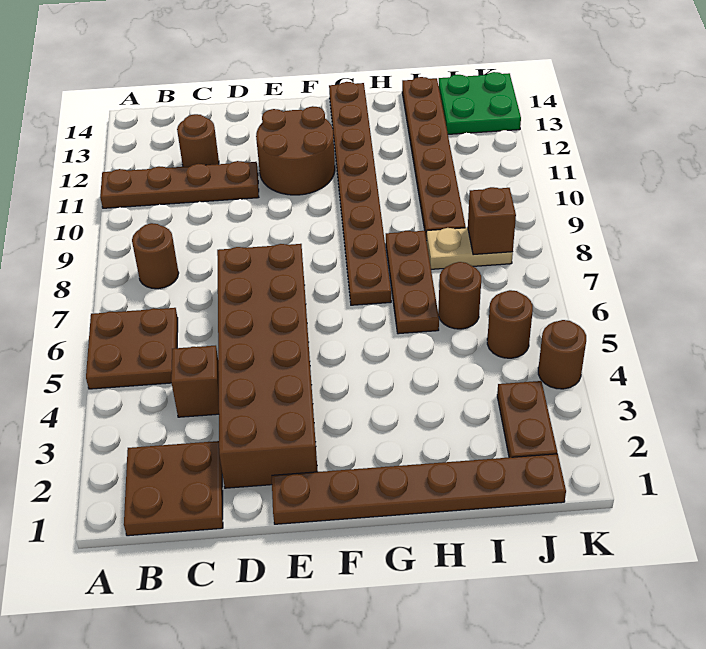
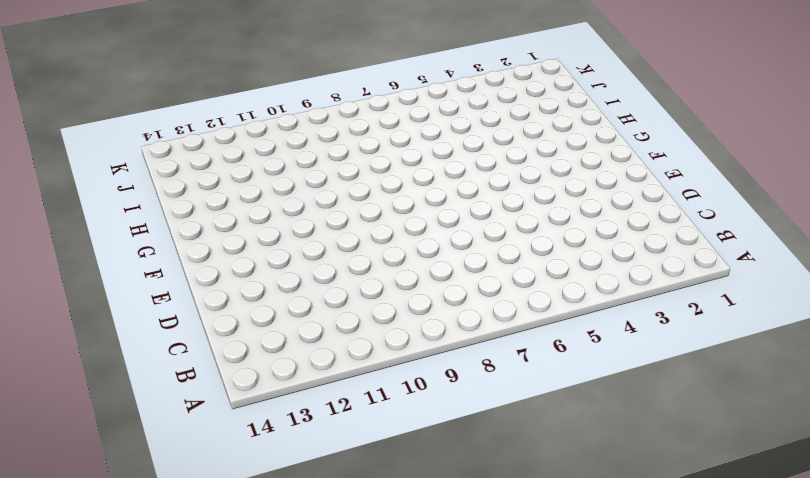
none -> brown plate A5:B6 level 1
none -> brown plate A11:D11 level 1
none -> brown plate B1:C2 level 1

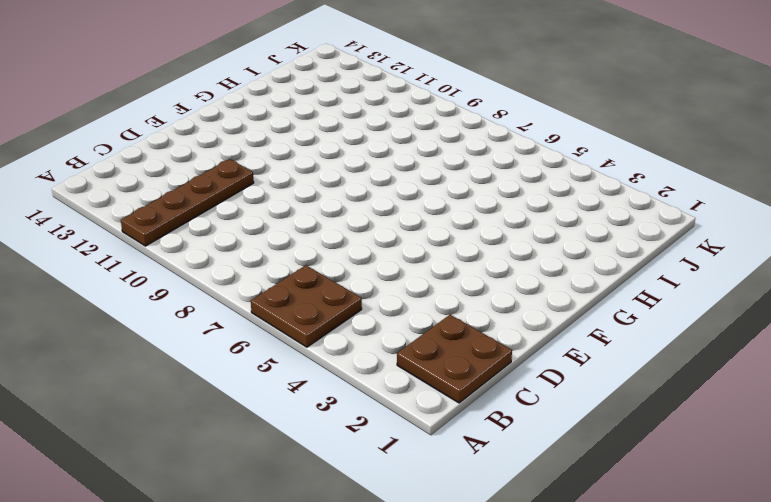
none -> brown round brick B8 level 1
none -> brown brick C4 level 1
none -> brown round brick C12 level 1

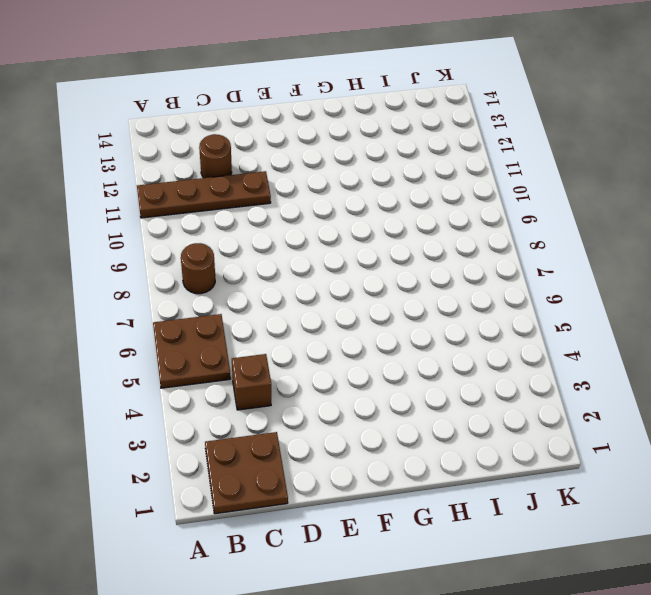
none -> brown brick D2:E7 level 1
none -> brown plate E1:J1 level 1
none -> brown round brick E11:F12 level 1

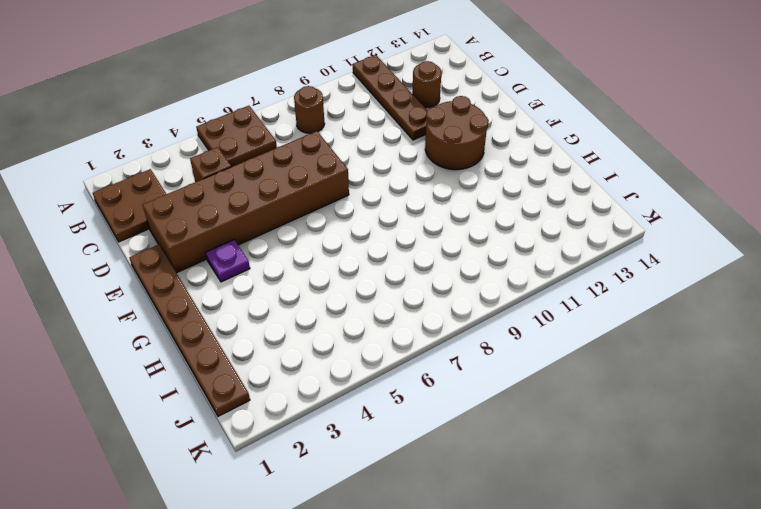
purple plate F3 level 1 -> none
none -> brown plate G7:G14 level 1
none -> brown plate H6:H8 level 1
none -> brown round brick I6 level 1

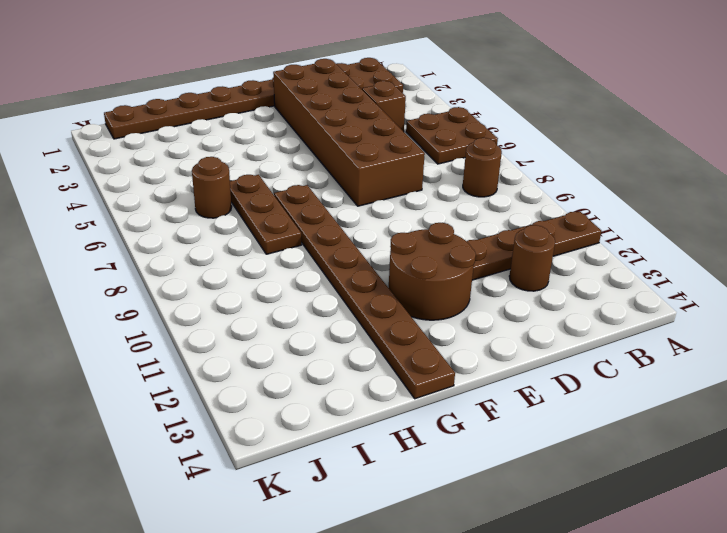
none -> tan plate I8:J8 level 1
none -> brown plate I9:I14 level 1
none -> brown plate J2:J3 level 1

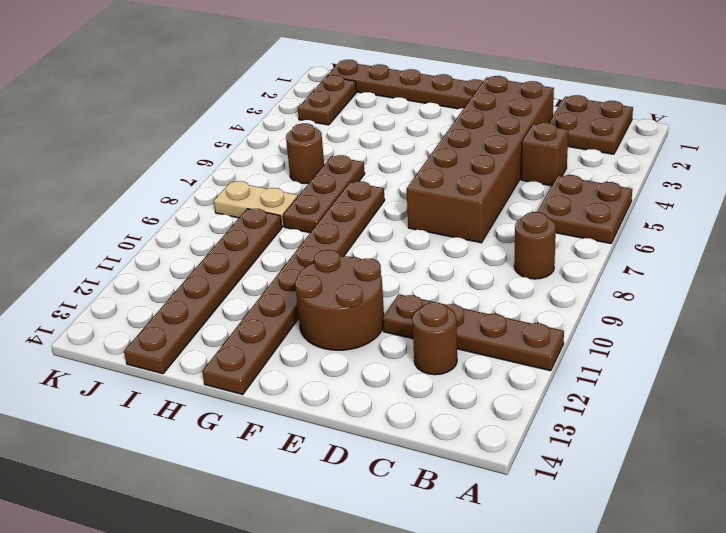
none -> brown round brick J5 level 1
none -> green plate J13:K14 level 1
none -> brown round brick K4 level 1

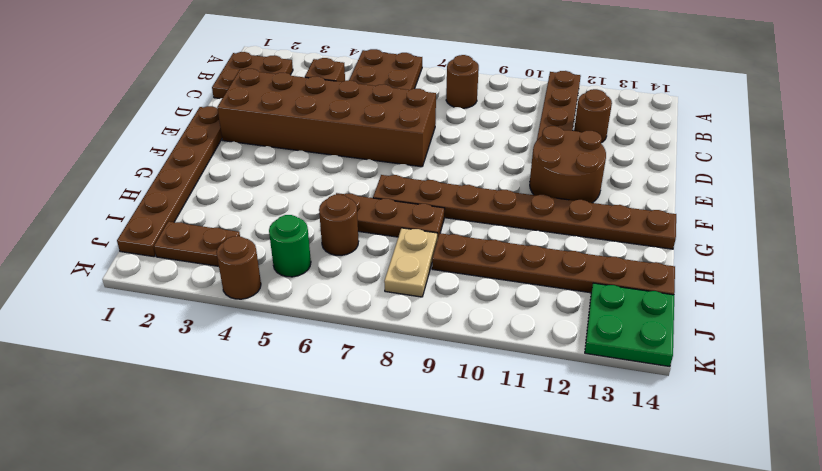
green round brick J5 level 1 -> brown round brick J5 level 1
none -> brown brick J8 level 2

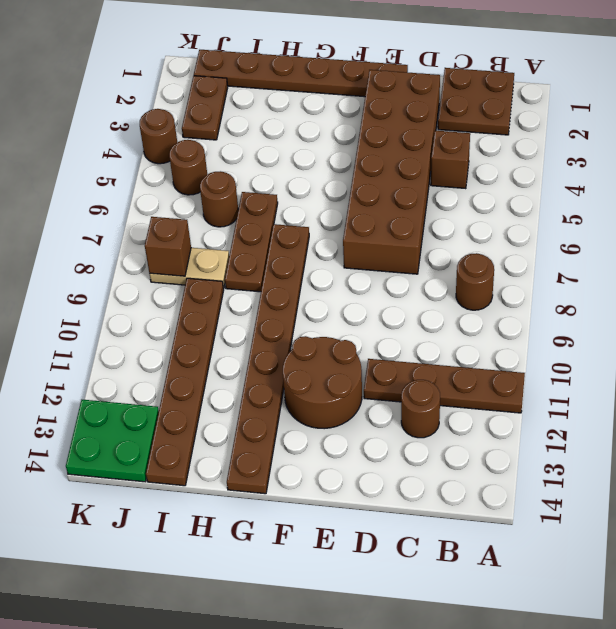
none -> brown plate A5:B6 level 1

